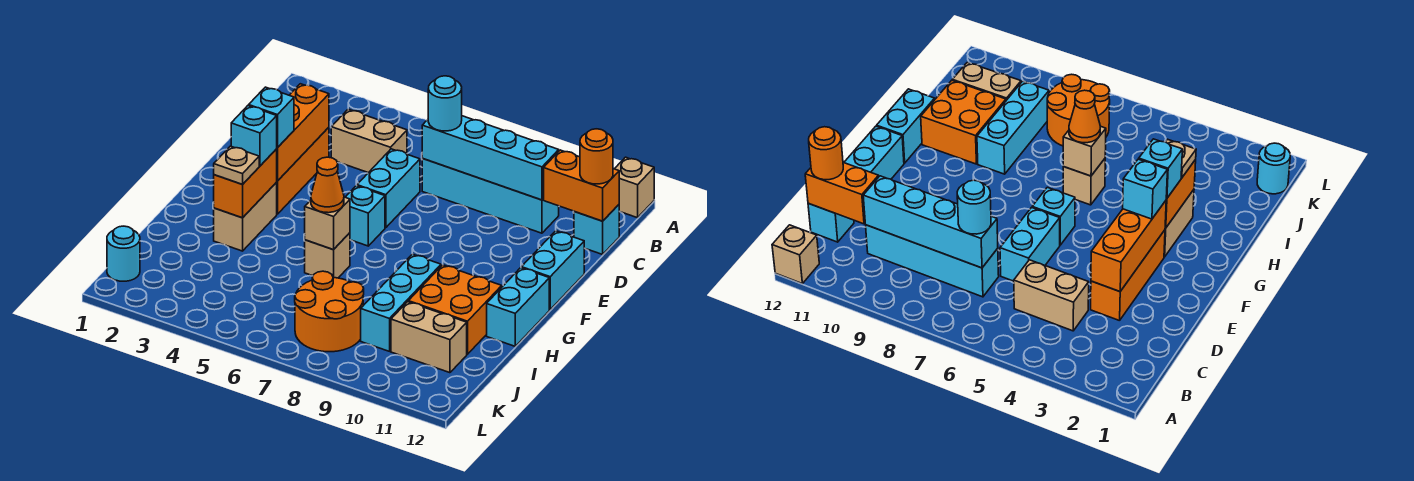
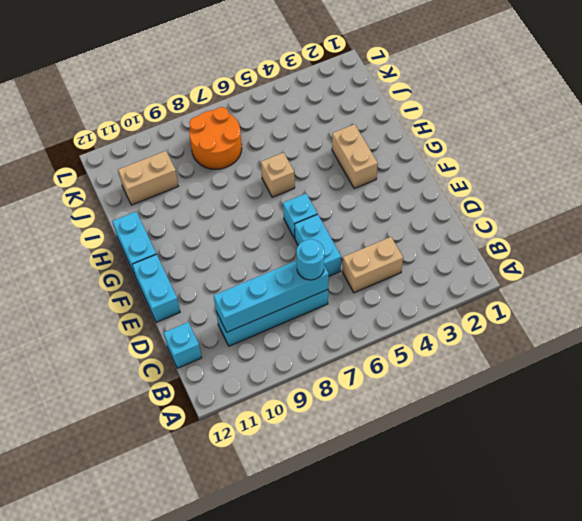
none -> tan brick A12 level 1
none -> orange brick D3:F3 level 1
none -> cyan brick H9:J9 level 1

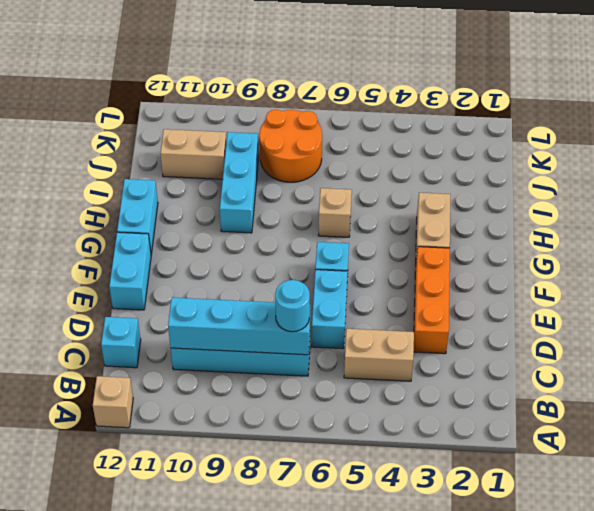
none -> orange brick H10:I11 level 1
none -> cyan round brick K1 level 1
none -> orange brick C11:C12 level 2

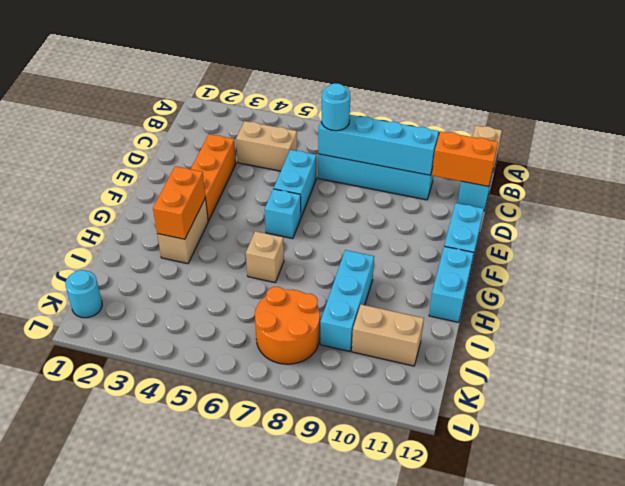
none -> orange brick H10:I11 level 1
none -> orange brick D3:F3 level 2
none -> tan brick H6 level 2

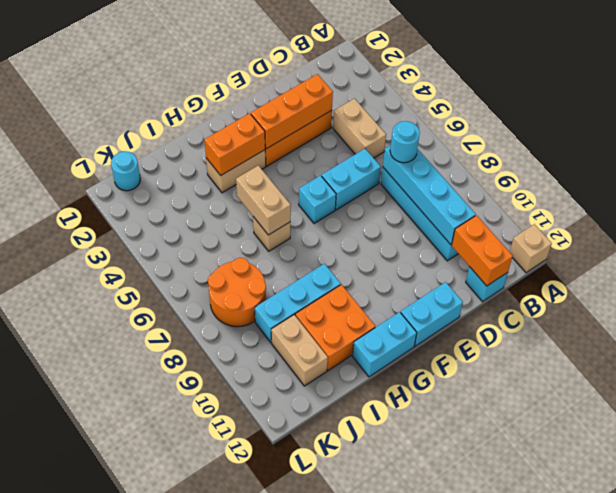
tan brick H5:H6 level 2 -> tan brick H6 level 2
none -> orange round brick C12 level 3
none -> cyan brick F3 level 3
none -> cyan brick G3 level 3

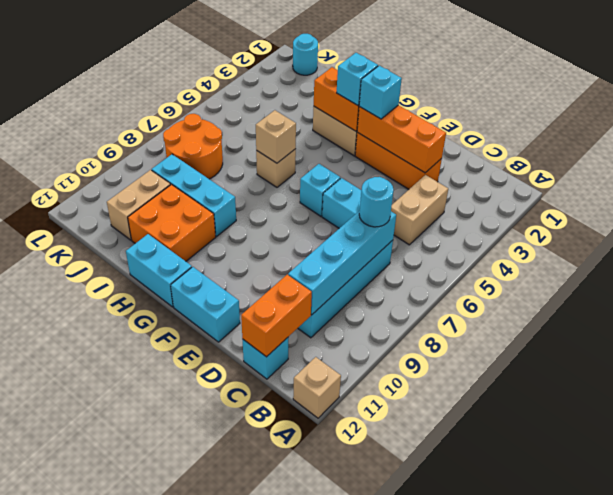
none -> orange round brick C12 level 3
none -> tan plate H3 level 3
none -> orange cone H6 level 3

